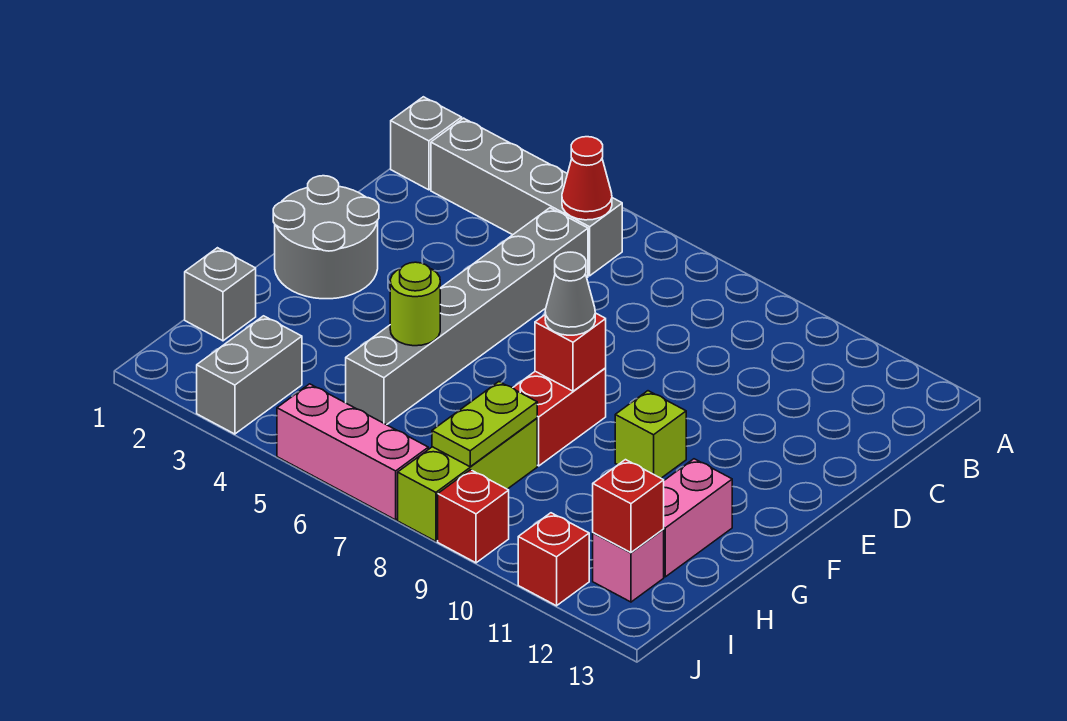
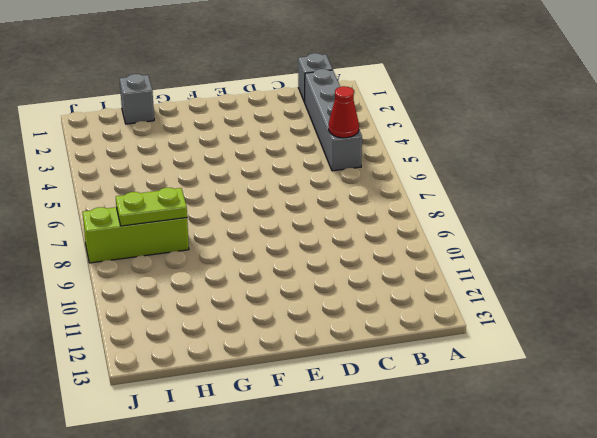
none -> grey brick C5:H5 level 1
none -> grey round brick E1:F2 level 1
none -> red brick F8:G8 level 1

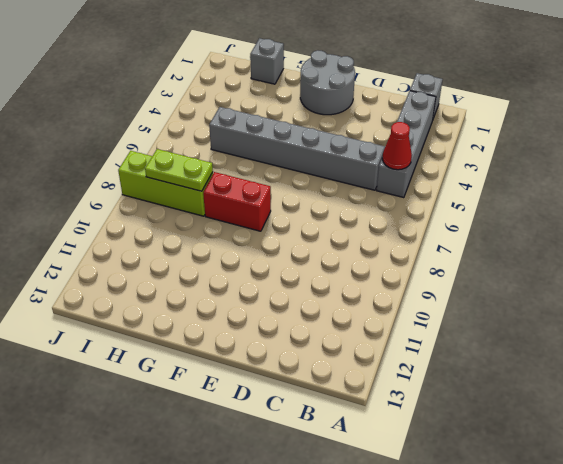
none -> lime brick F10 level 1
none -> pink brick G12:H12 level 1
none -> grey brick I3:J3 level 1

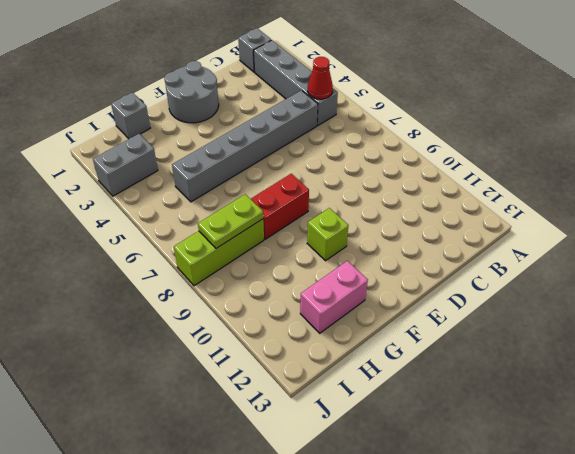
none -> pink brick I12 level 1
none -> pink brick J5:J7 level 1
none -> red brick J9 level 1

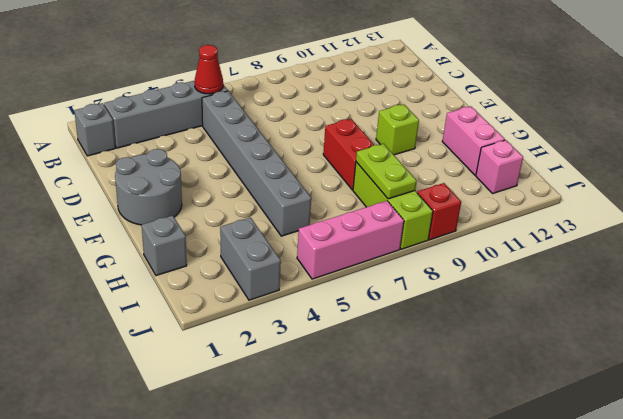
none -> red brick J11 level 1
none -> red brick F8 level 2
none -> lime round brick G5 level 2

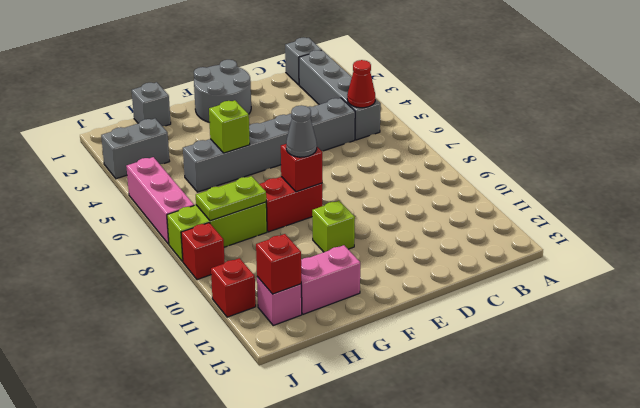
lime brick G5 level 2 -> lime round brick G5 level 2

